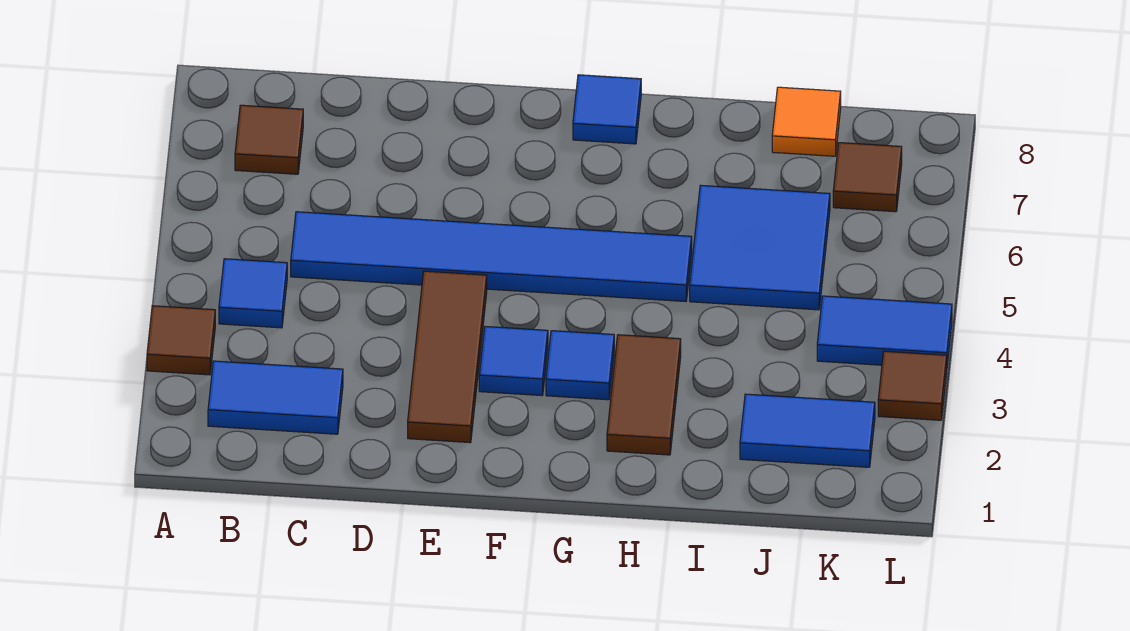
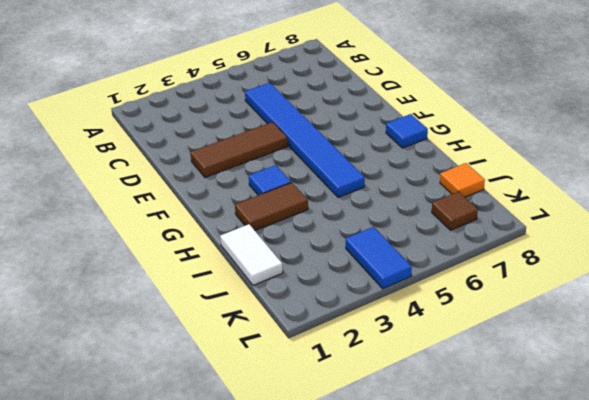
white tile I1:J1 level 1 -> none
none -> brown tile A3 level 1
none -> blue tile B2:C2 level 1
none -> blue tile B4 level 1

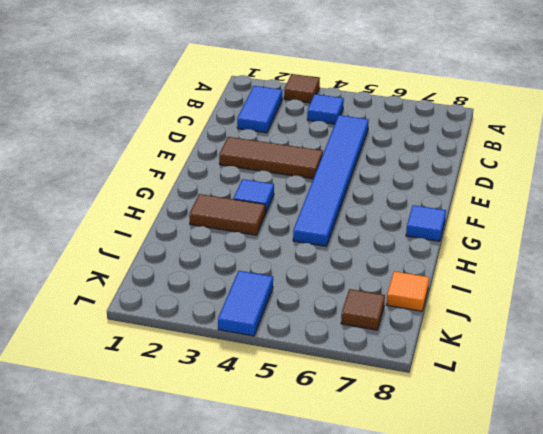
none -> brown tile B7 level 1
none -> blue tile F3 level 1
none -> blue tile I5:J6 level 1

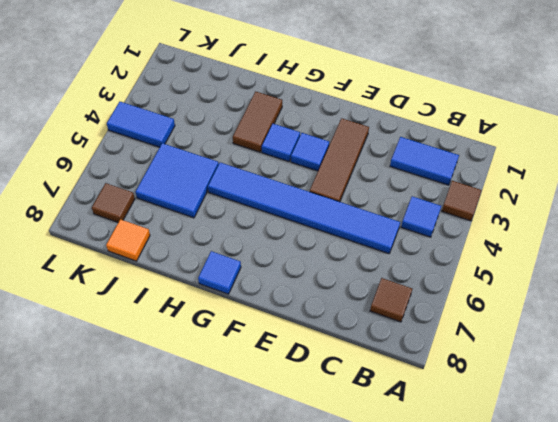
none -> blue tile J2:K2 level 1
none -> brown tile L3 level 1

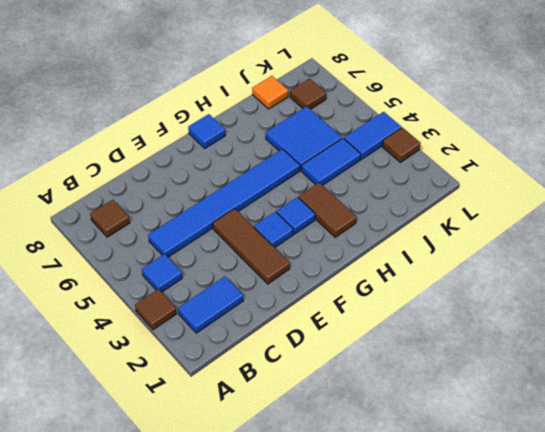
blue tile I4:J4 level 1 -> blue tile J2:K2 level 1

